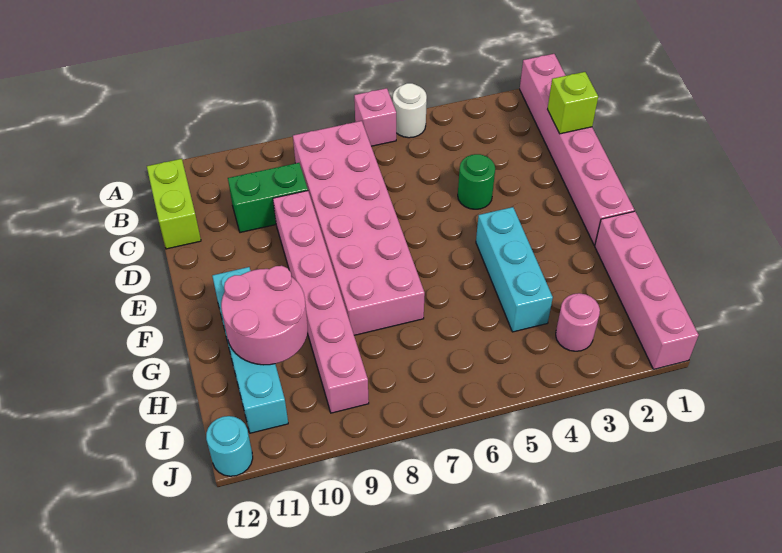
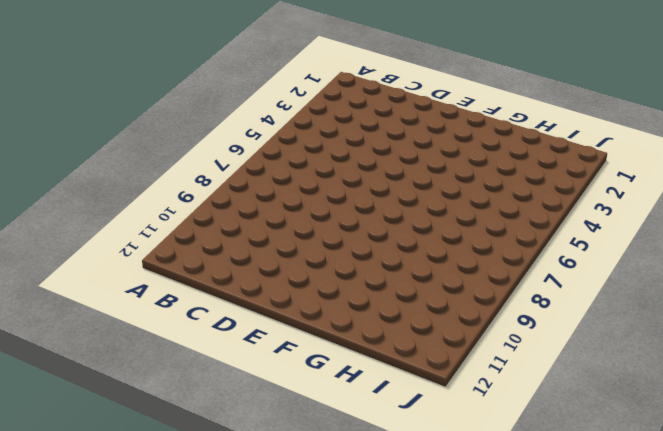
none -> pink brick A1:F1 level 1
none -> white round brick A5 level 1
none -> pink brick A6 level 1

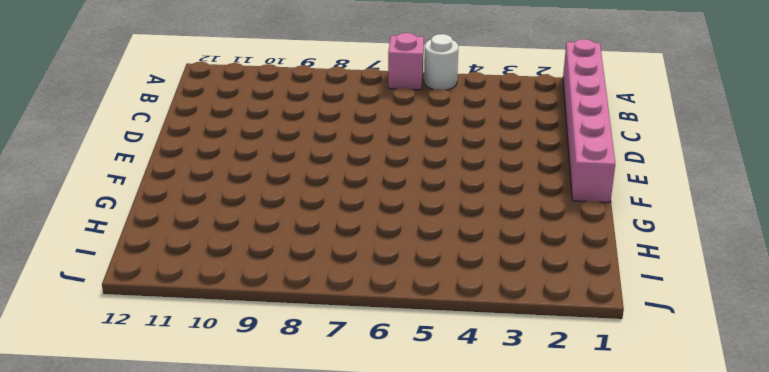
none -> pink brick B7:G8 level 1
none -> lime brick B12:C12 level 1
none -> green brick C9:C10 level 1

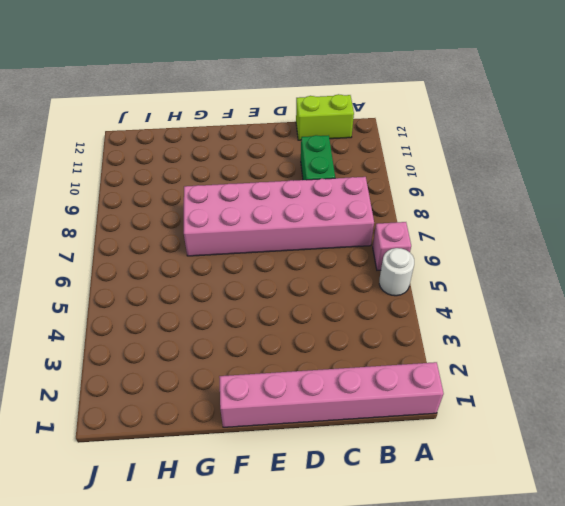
none -> green round brick D4 level 1
none -> pink brick D9:I9 level 1
none -> cyan brick F4:H4 level 1

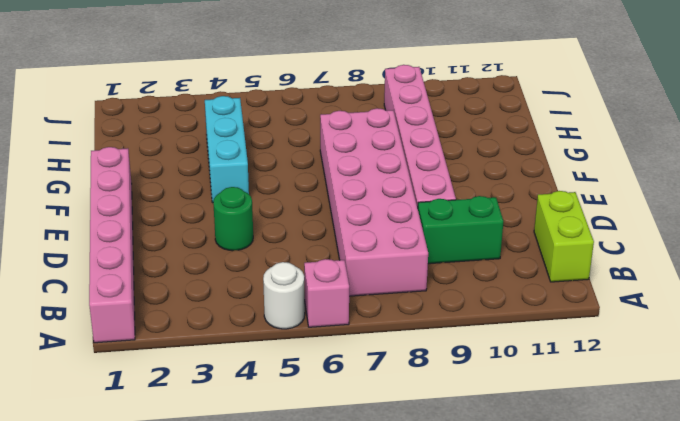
none -> cyan brick F11:I11 level 1
none -> pink brick G1:J1 level 1
none -> pink round brick I3 level 1

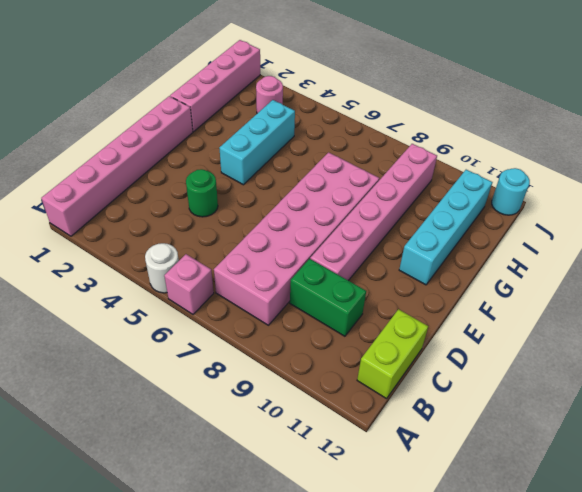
none -> lime brick C1 level 2
none -> pink round brick G10:H11 level 2

